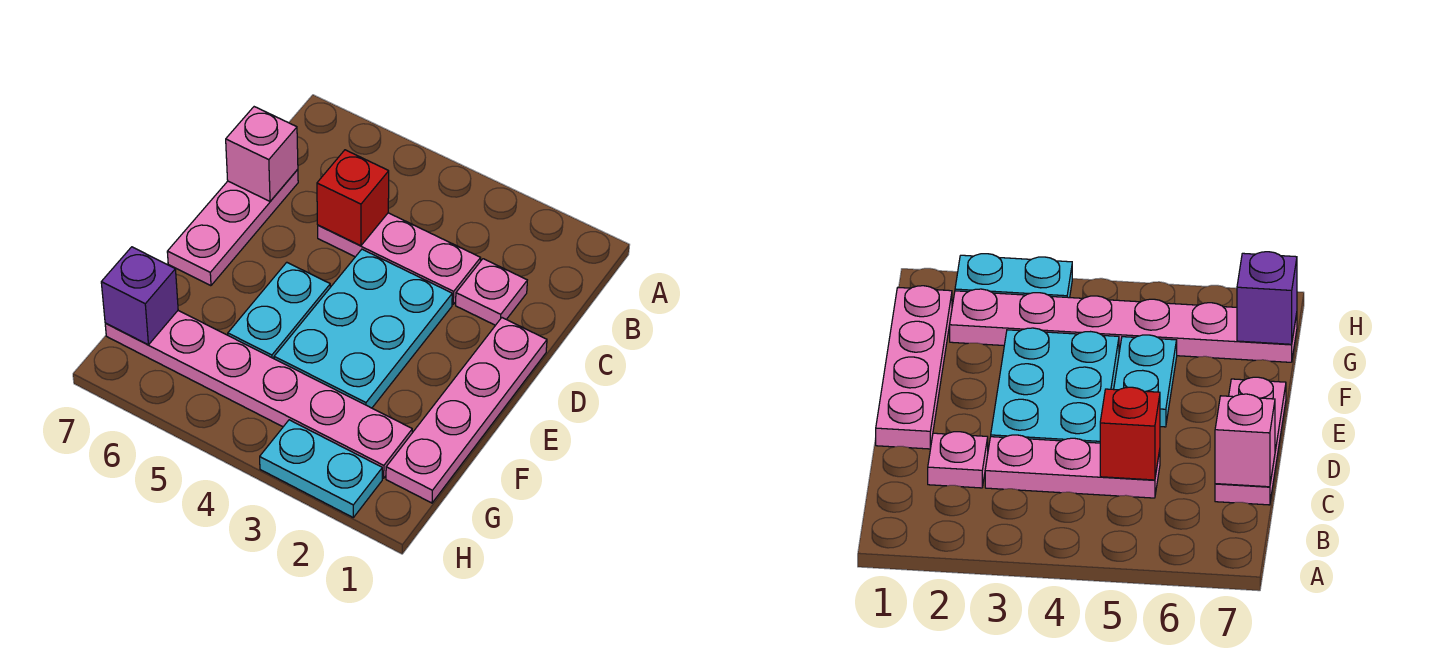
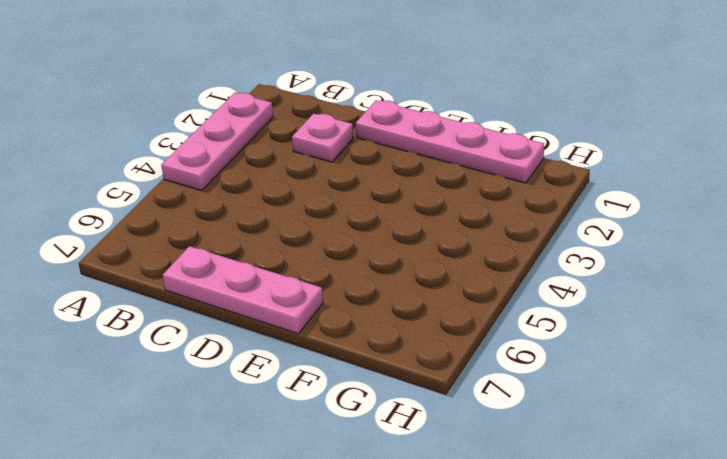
pink plate A2:A4 level 1 -> pink plate C3:C5 level 1
none -> cyan plate D3:F4 level 1
none -> cyan plate E5:F5 level 1

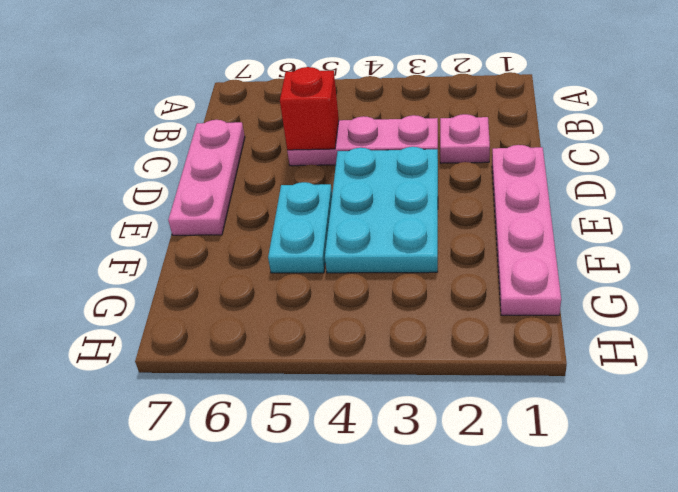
none -> pink plate G2:G7 level 1
none -> cyan plate H2:H3 level 1

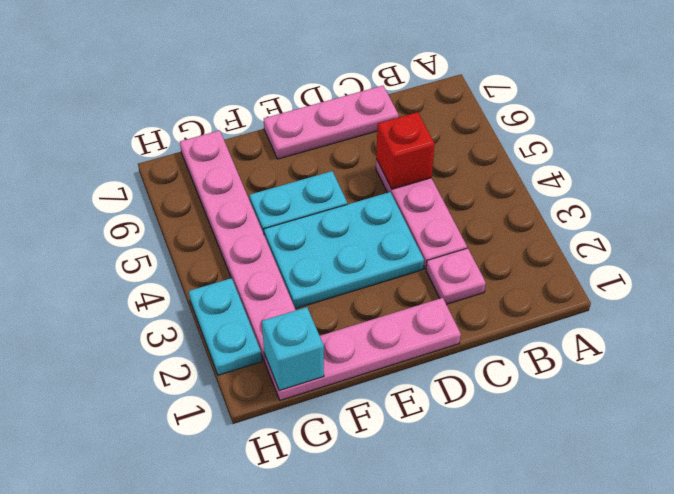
cyan brick G1 level 2 -> none
none -> pink brick C7 level 2
none -> purple brick G7 level 2

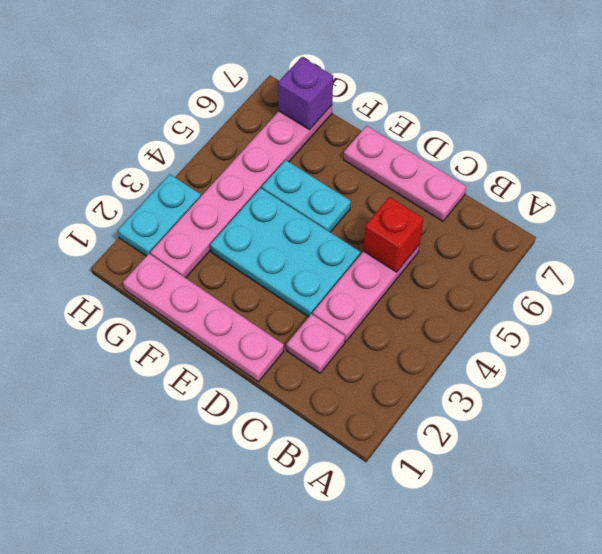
none -> pink brick C7 level 2

